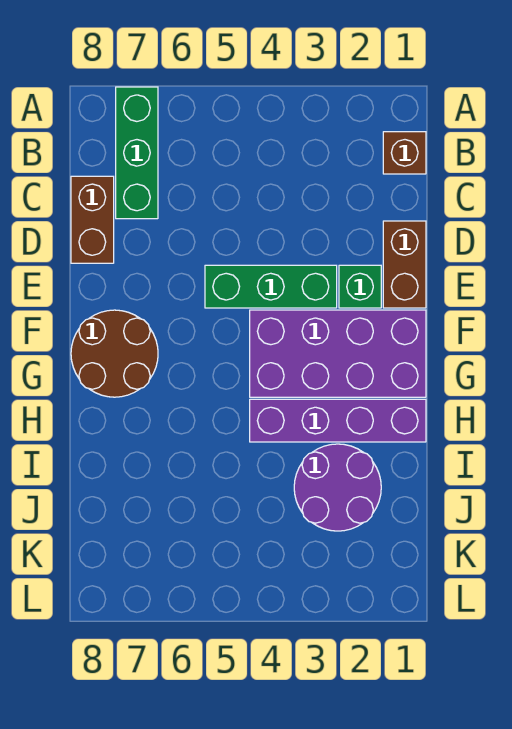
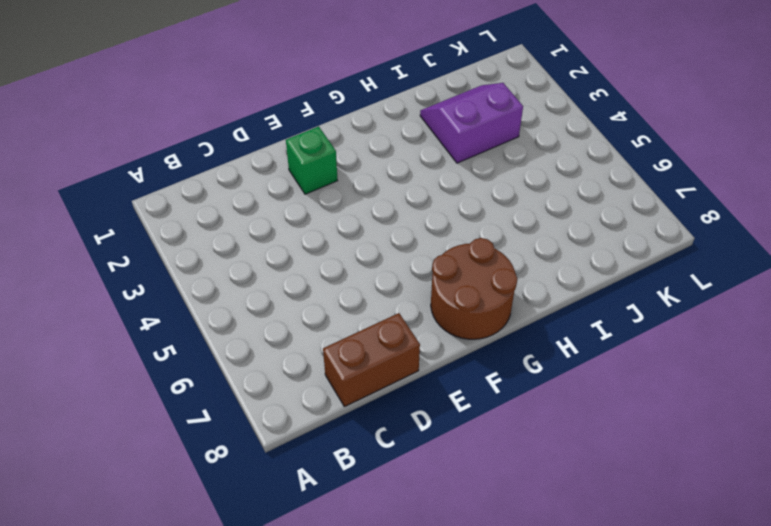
purple slope I2:J3 level 1 top 3 -> purple round brick I2:J3 level 1
none -> green brick A7:C7 level 1
none -> brown brick B1 level 1

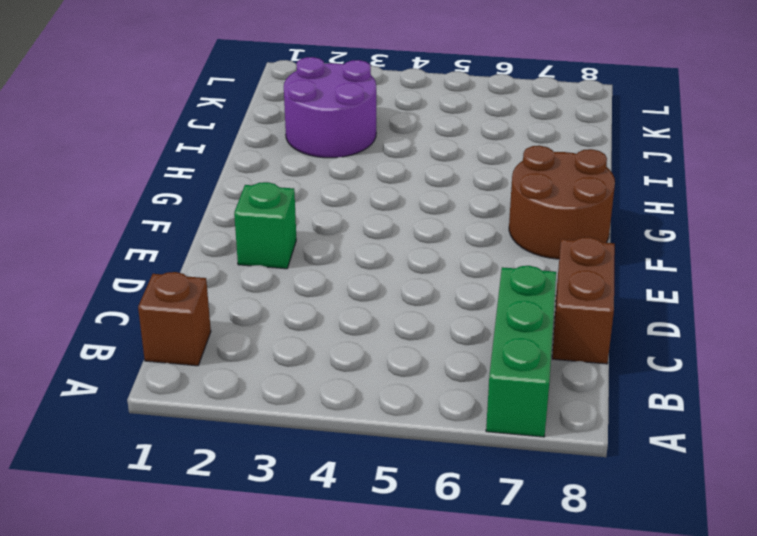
none -> brown brick D1:E1 level 1
none -> green brick E3:E5 level 1

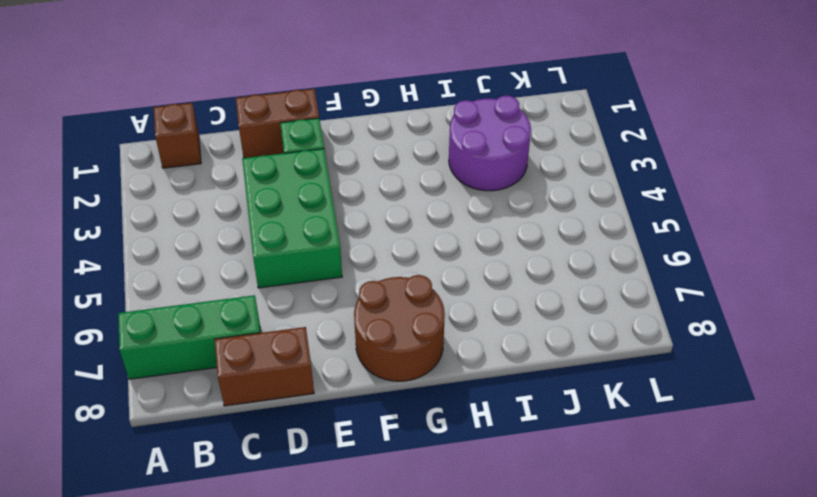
green brick D3:E5 level 1 -> green brick E3:E5 level 1
none -> purple brick F1:G4 level 1
none -> purple brick H1:H4 level 1

